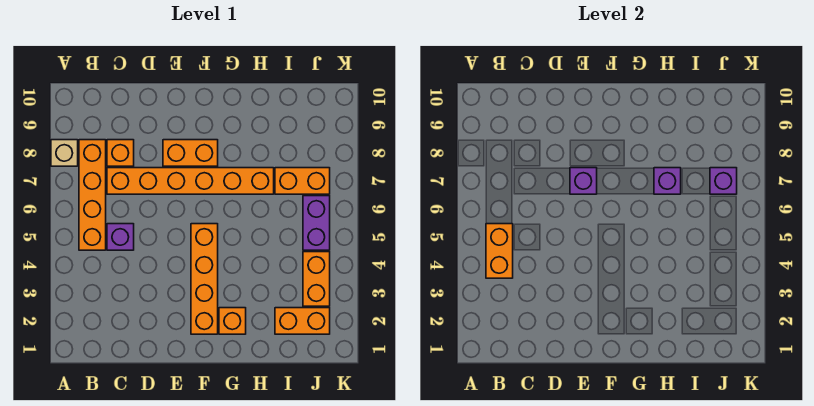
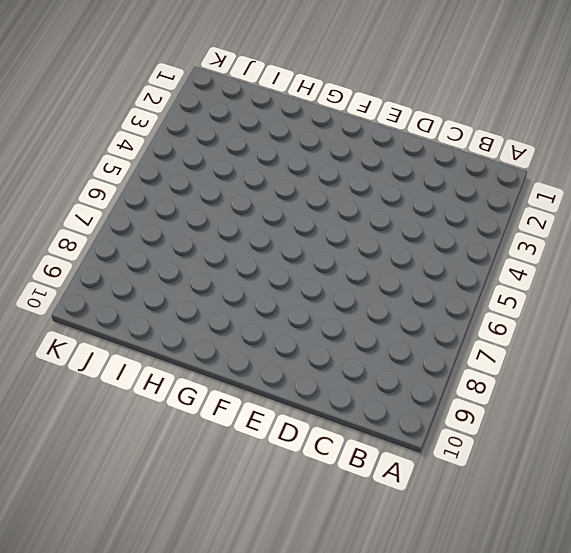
none -> tan brick A8 level 1
none -> orange brick B5:B8 level 1
none -> purple brick C5 level 1

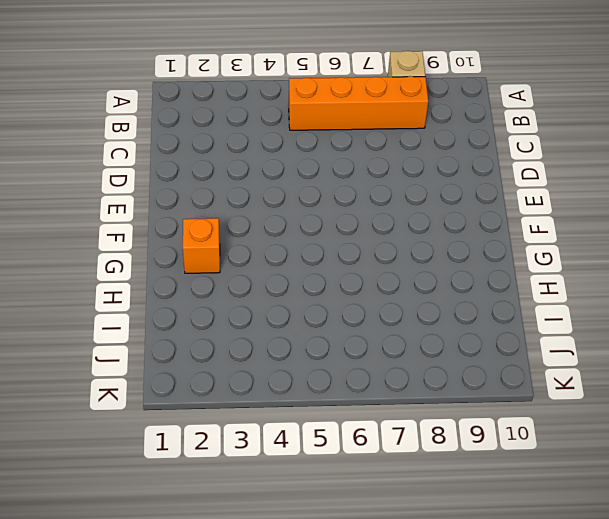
none -> purple brick C5 level 1
none -> orange brick C7:H7 level 1
none -> orange brick C8 level 1

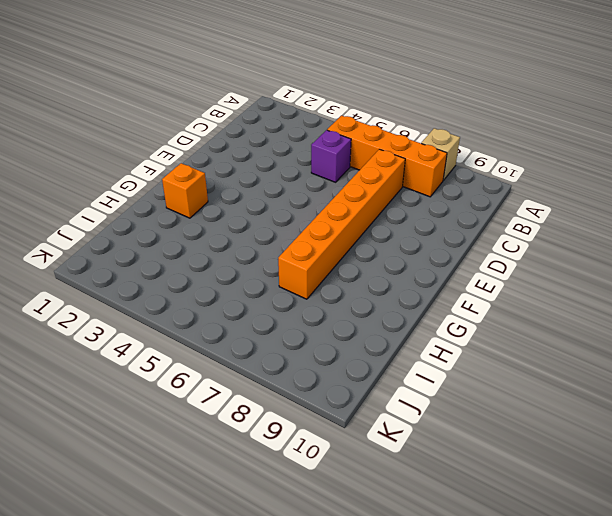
none -> orange brick C8 level 1
none -> orange brick E8:F8 level 1
none -> orange brick F2:F5 level 1

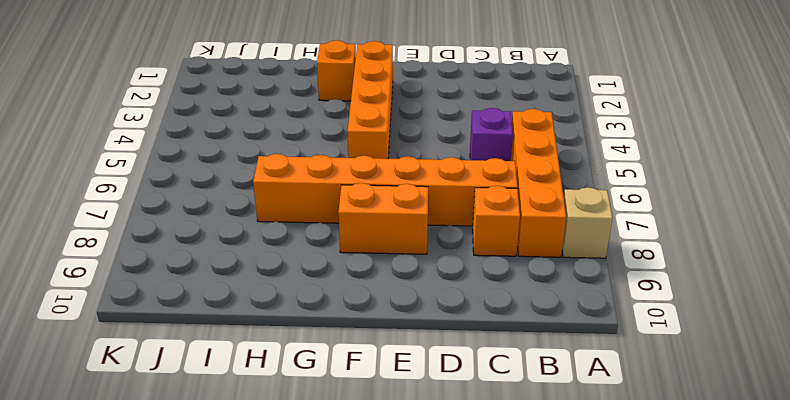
none -> orange brick I2:J2 level 1
none -> orange brick I7:J7 level 1
none -> orange brick J3:J4 level 1

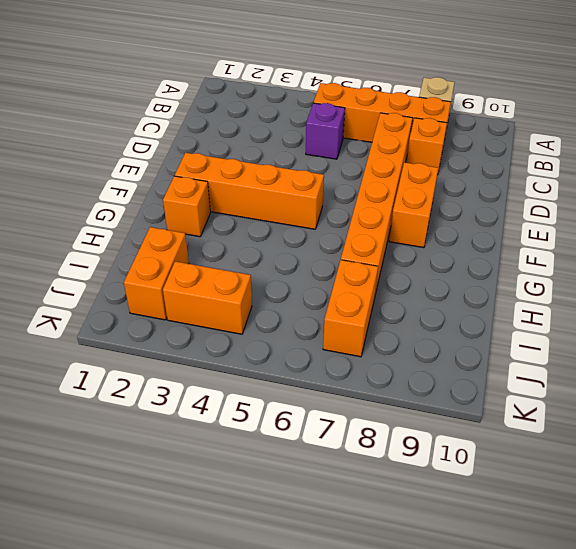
none -> purple brick J5:J6 level 1
none -> orange brick B4:B5 level 2
none -> purple brick E7 level 2

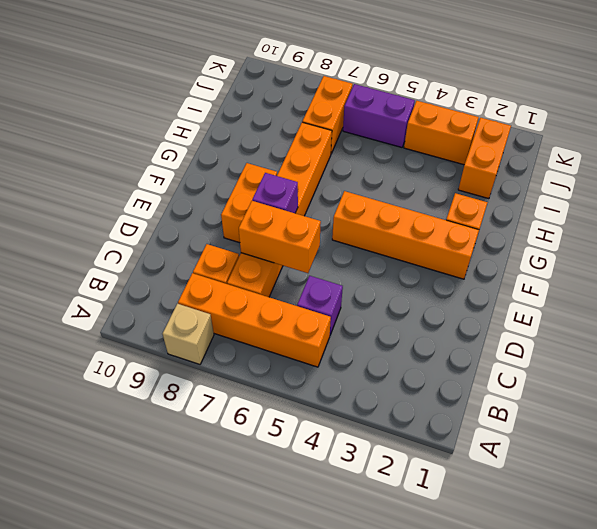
orange brick D6:D7 level 2 -> orange brick B4:B5 level 2
none -> purple brick H7 level 2
none -> purple brick J7 level 2

